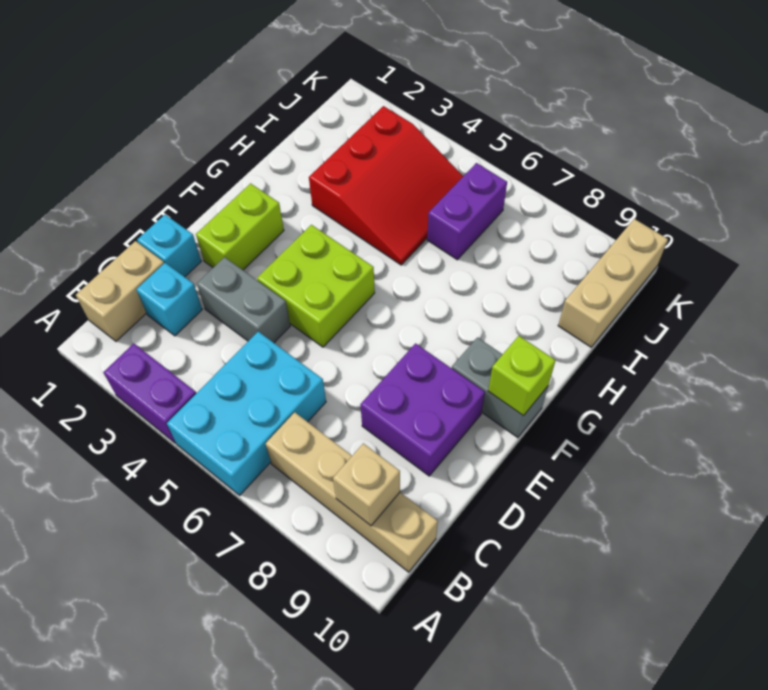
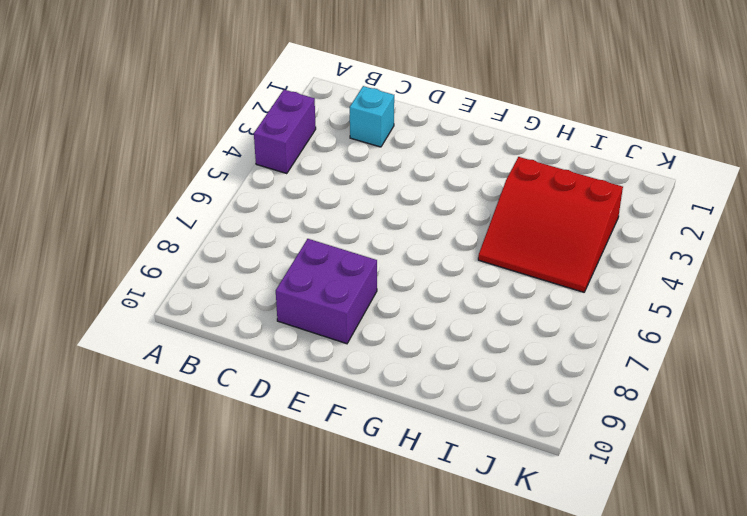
none -> cyan brick A5:C6 level 1
none -> tan brick B1:C1 level 1
none -> tan brick B7:B10 level 1

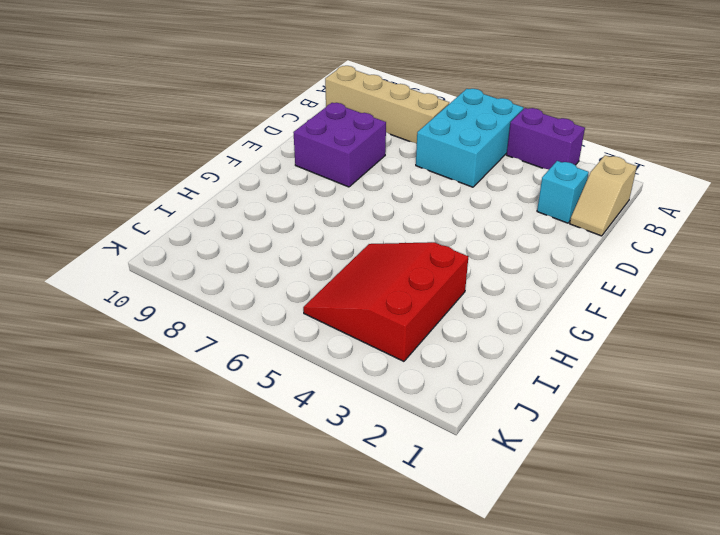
tan slope B1:C1 level 1 top B -> tan brick B1:C1 level 1
none -> cyan brick D1 level 1
none -> grey brick D3:D4 level 1
none -> lime brick E2:F2 level 1

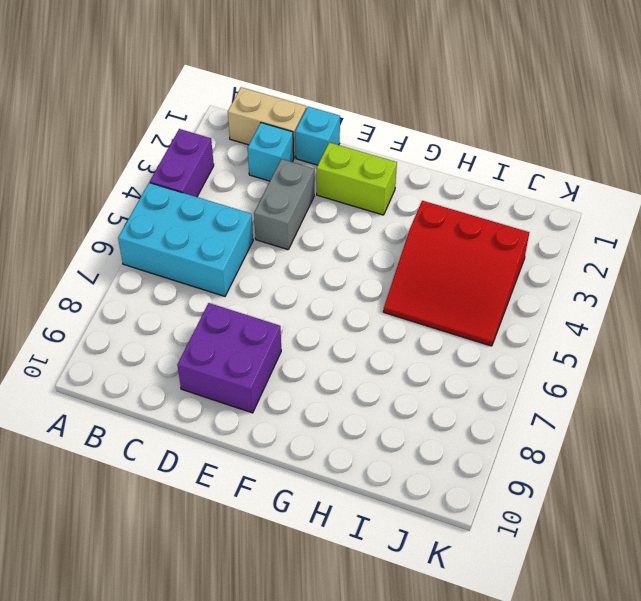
none -> tan brick B7:B10 level 1
none -> lime brick E4:F5 level 1
none -> grey brick F9:F10 level 1

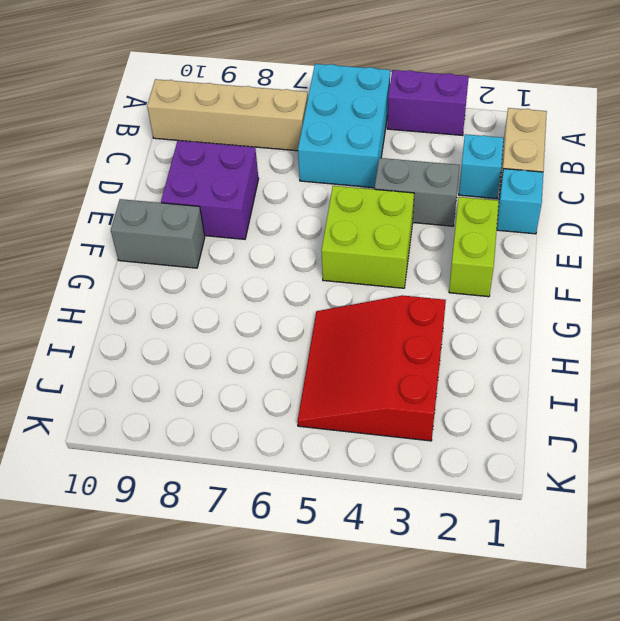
none -> purple brick I6:J6 level 1
none -> tan brick I10:K10 level 1
none -> tan brick B9 level 2

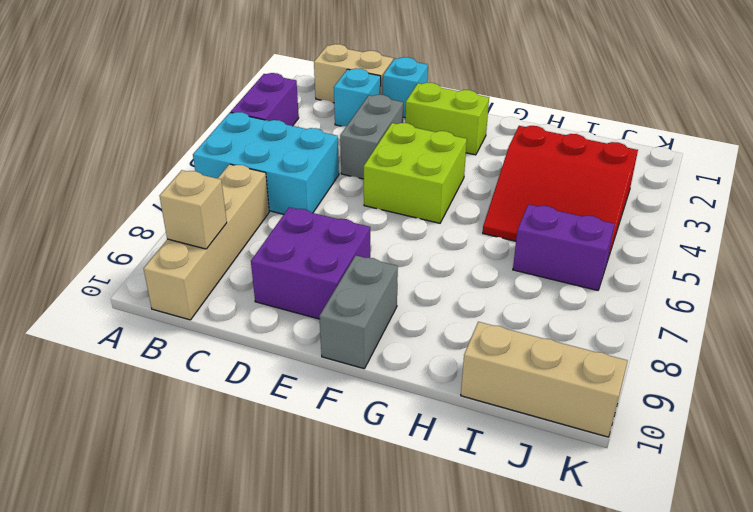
none -> lime brick F10 level 2

